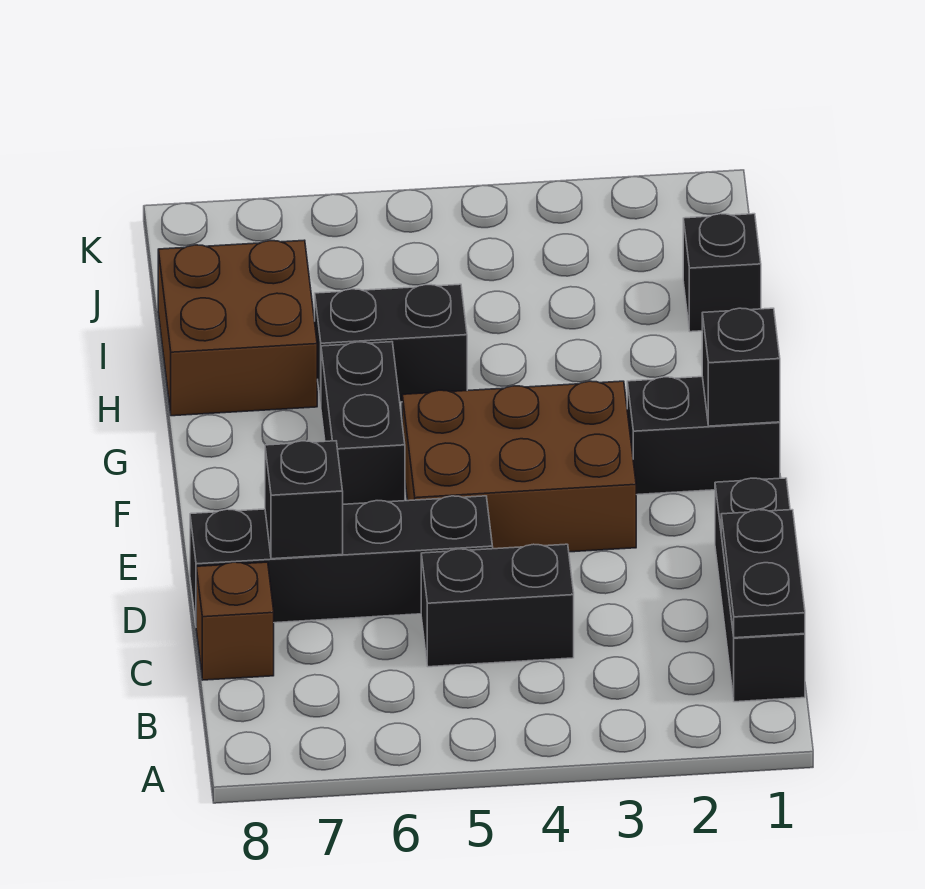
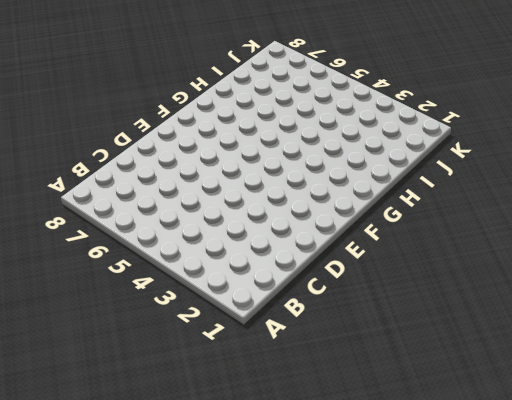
none -> black brick B1:D1 level 1
none -> black brick C4:C5 level 1
none -> brown brick C8 level 1

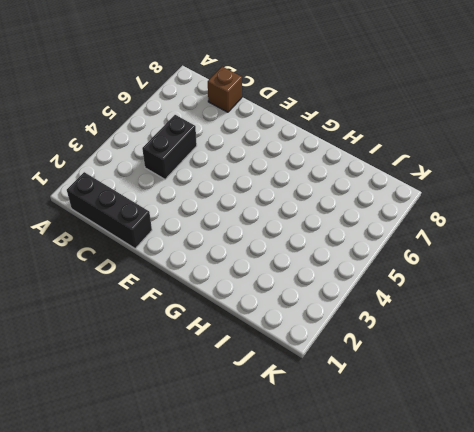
none -> black brick D5:D8 level 1
none -> brown brick E3:F5 level 1
none -> black brick F1:F2 level 1

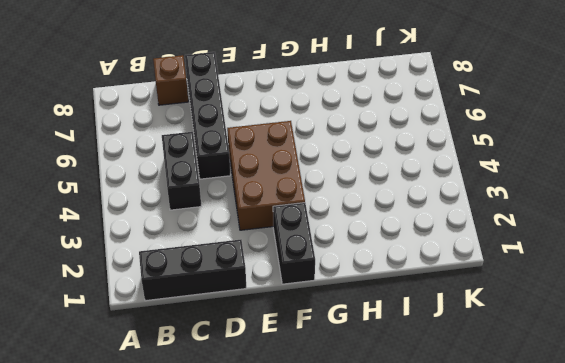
none -> black brick F6:G6 level 1
none -> black brick H5:H6 level 1
none -> brown brick H7:I8 level 1

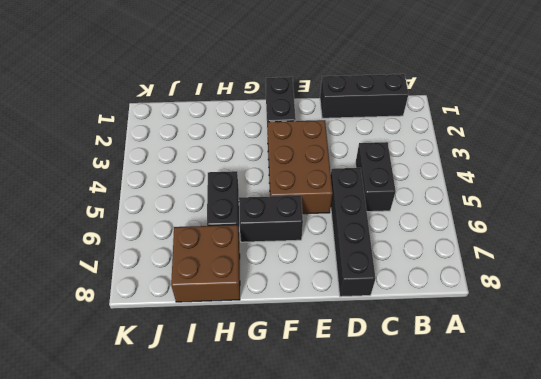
none -> brown brick C8 level 1
none -> black brick I1 level 1
none -> black plate B1:C1 level 2

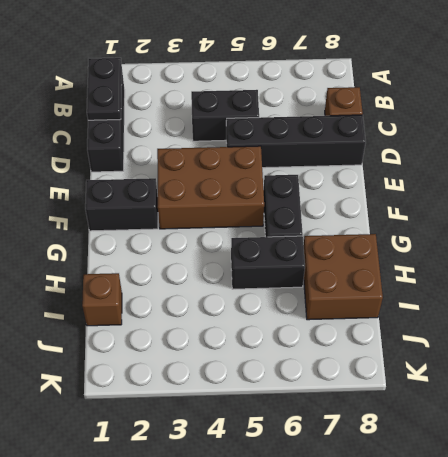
brown brick I1 level 1 -> black brick I1 level 1
none -> black brick D7 level 2
none -> black brick F1 level 2

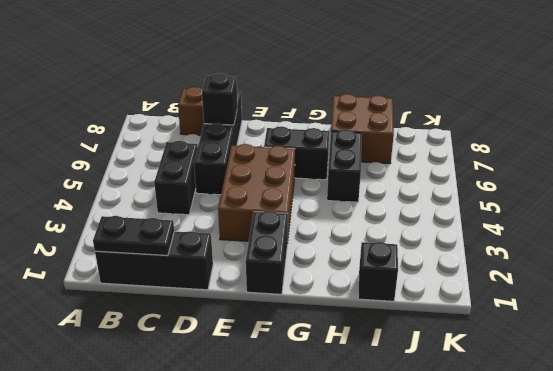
none -> black brick F1 level 2

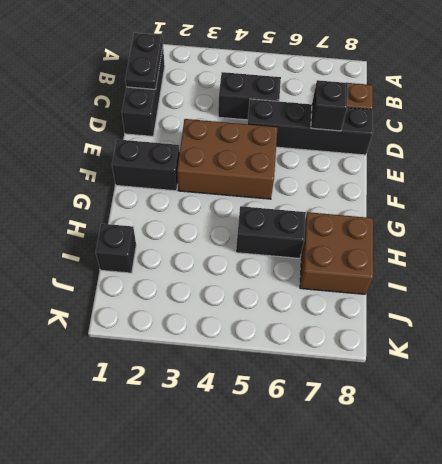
none -> black brick F6:G6 level 1
none -> black brick F1 level 2

